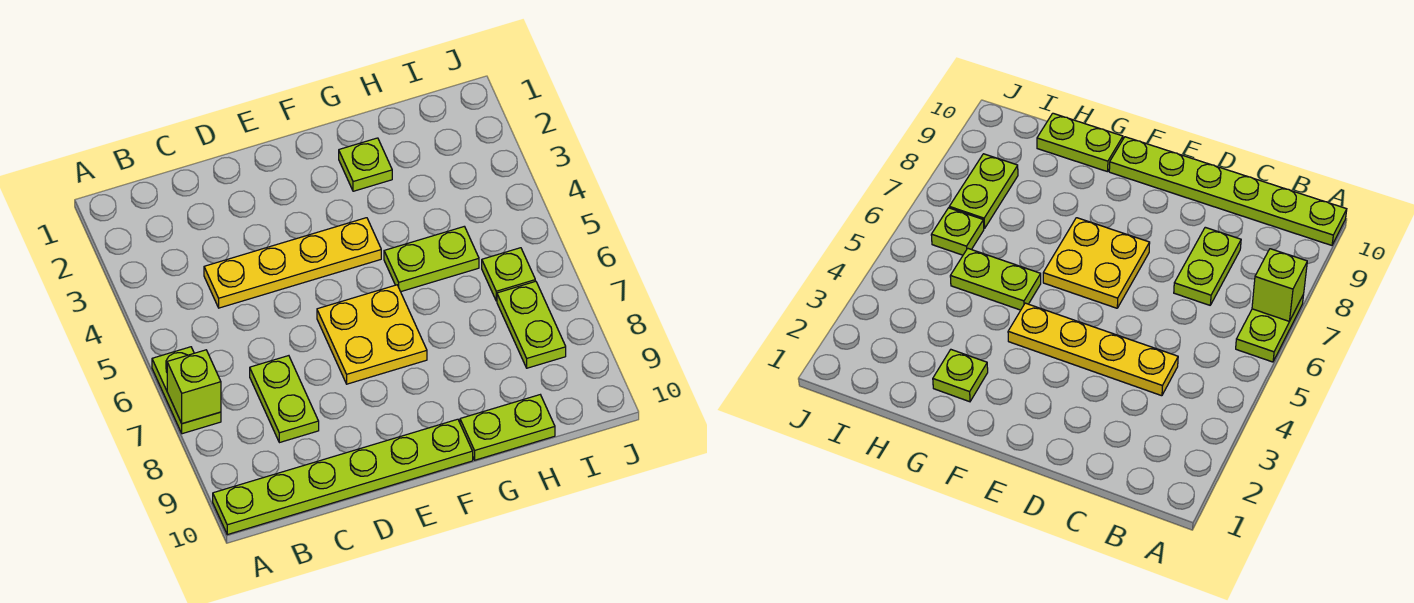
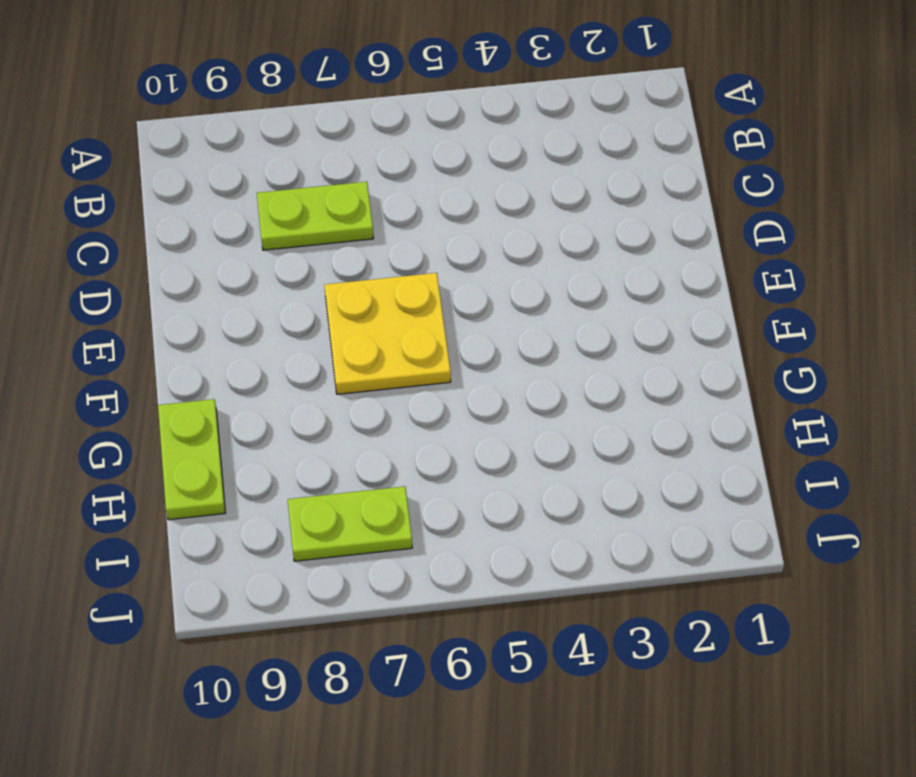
none -> lime plate A6:A7 level 1
none -> lime plate A10:F10 level 1

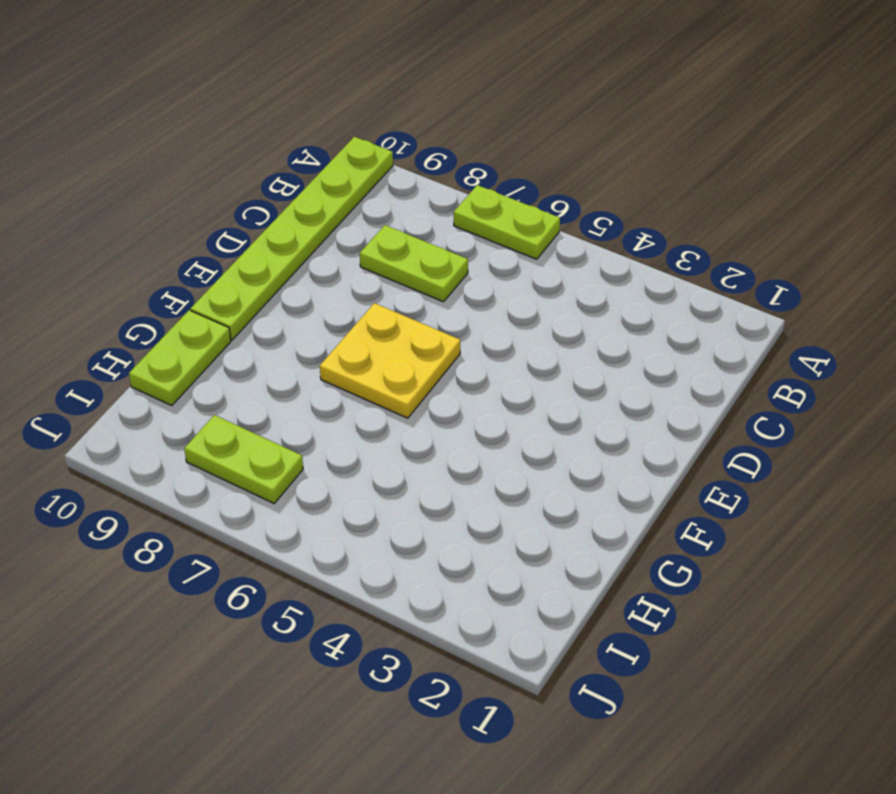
none -> yellow plate C4:F4 level 1
none -> lime plate G2 level 1

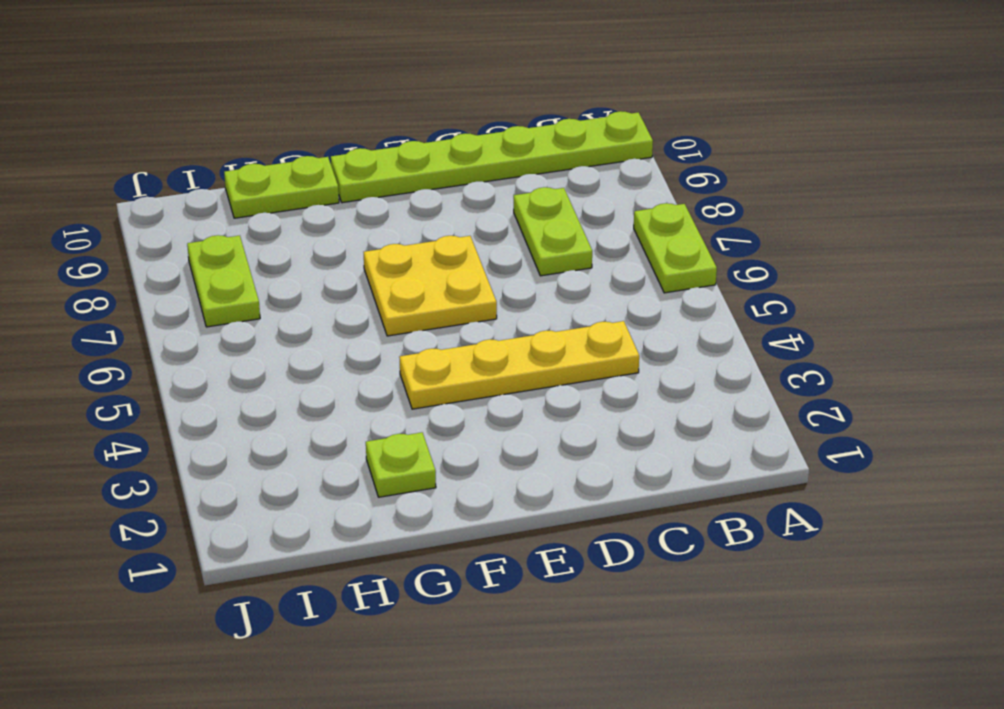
none -> lime plate G5:H5 level 1
none -> lime plate I6 level 1

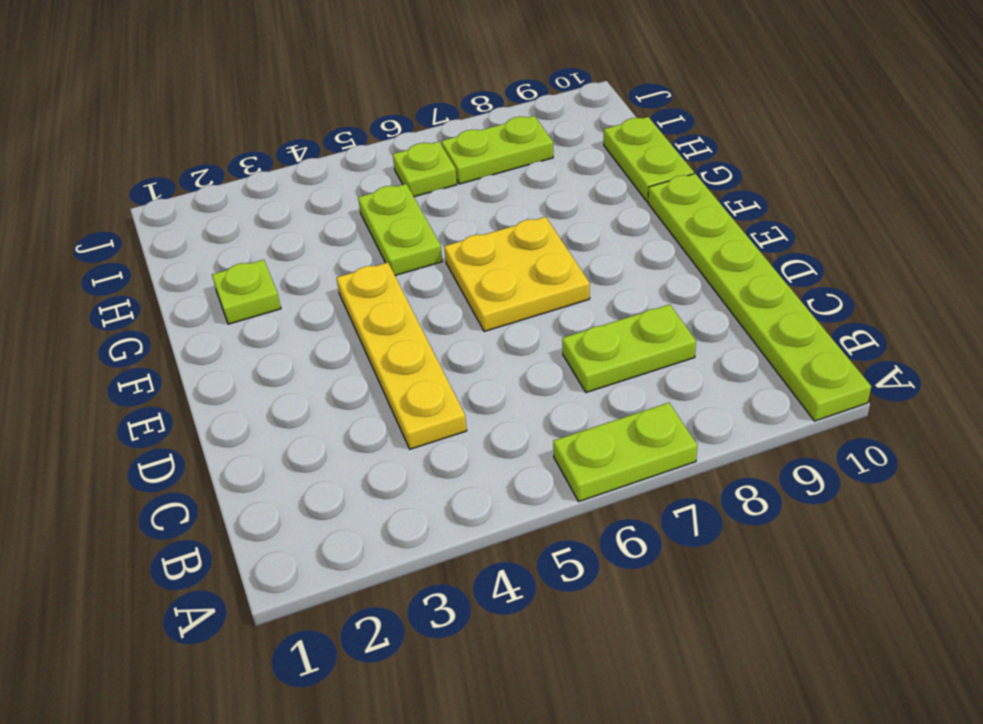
none -> lime brick A7 level 2

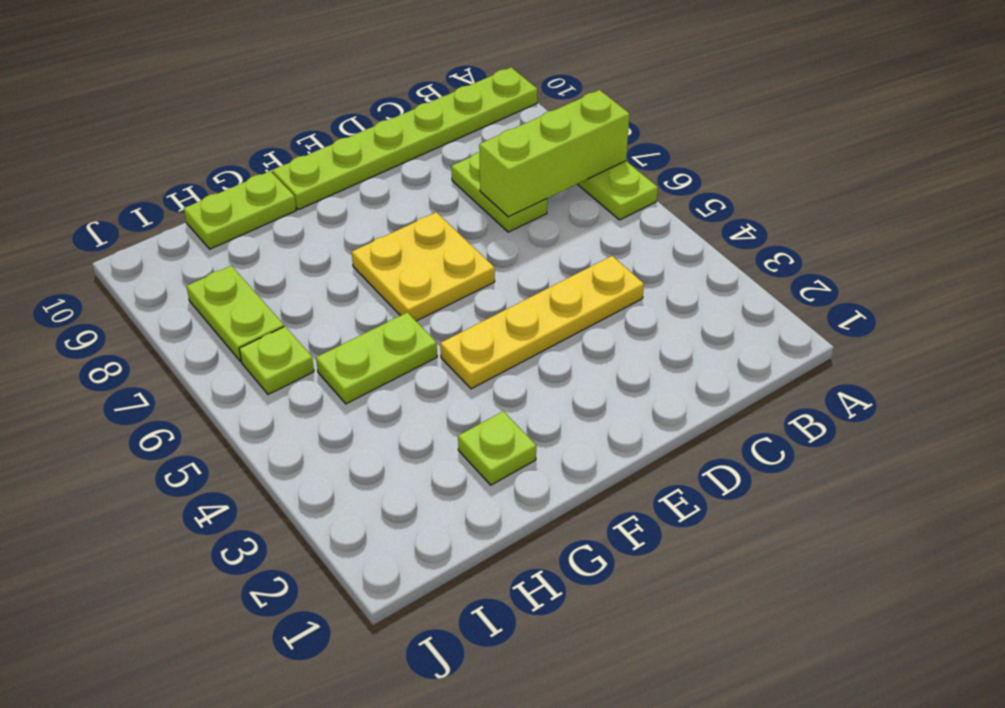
lime brick A7:C7 level 2 -> lime brick A7 level 2

